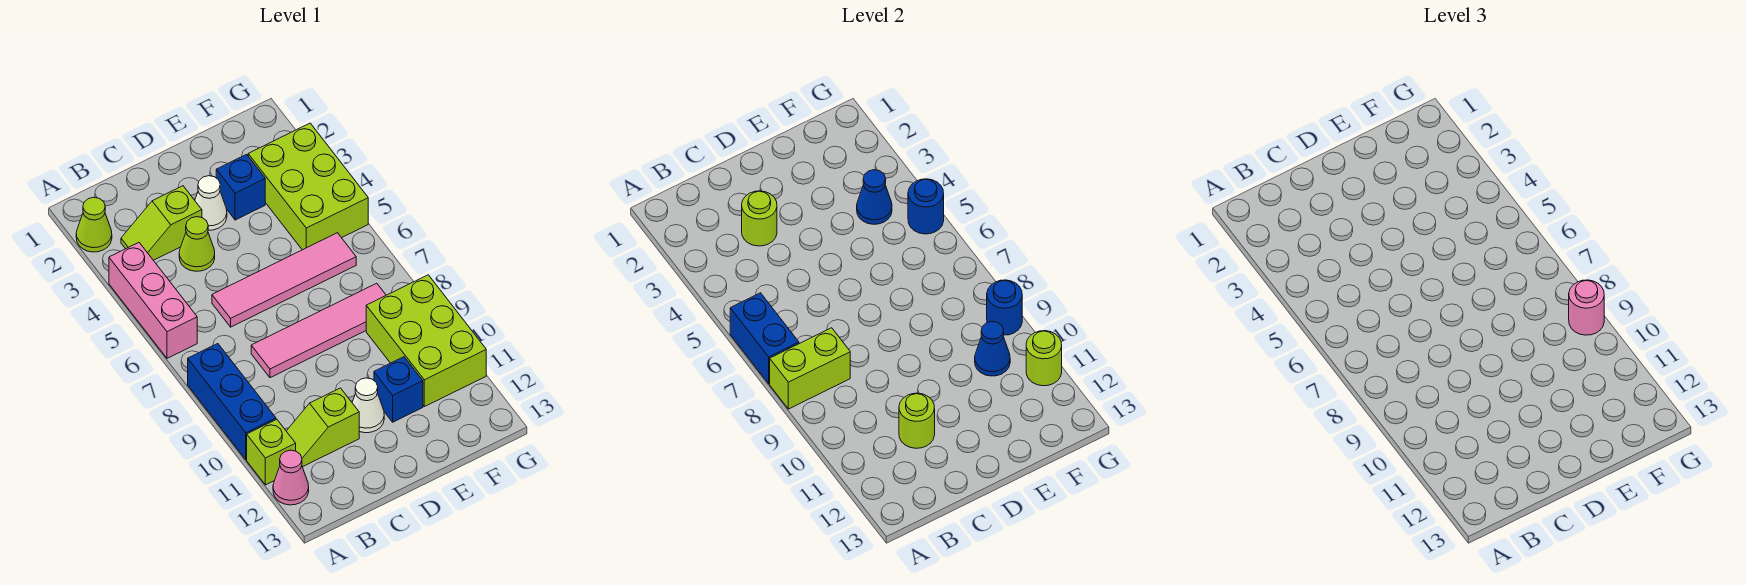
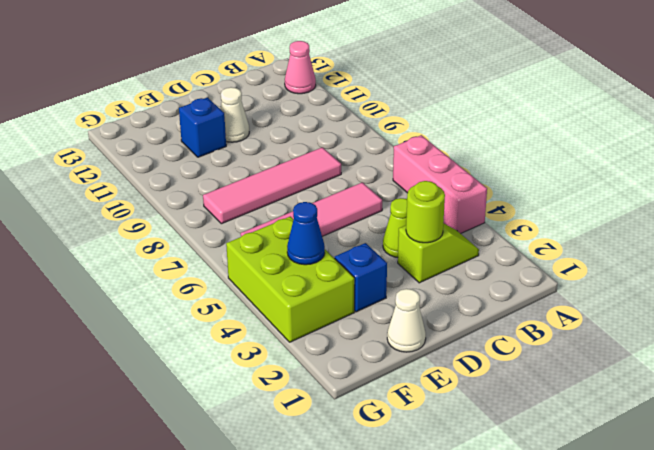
white cone E1 level 1 -> white cone D3 level 1
none -> lime cone A2 level 1
none -> blue brick A8:A10 level 1
none -> lime brick A11 level 1

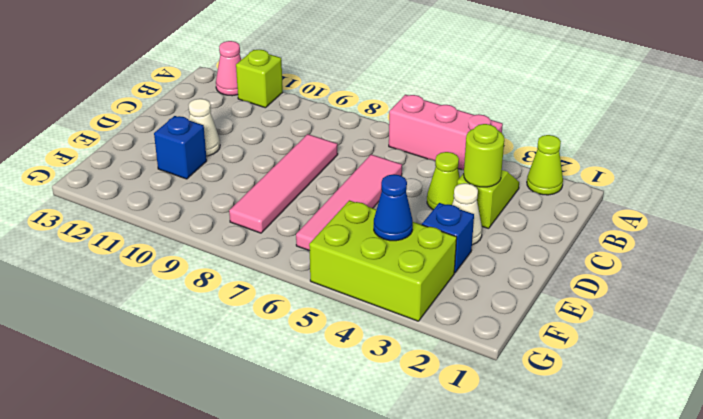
none -> blue brick A8:A10 level 1
none -> lime slope B11:C11 level 1 top C
none -> lime brick F9:G11 level 1

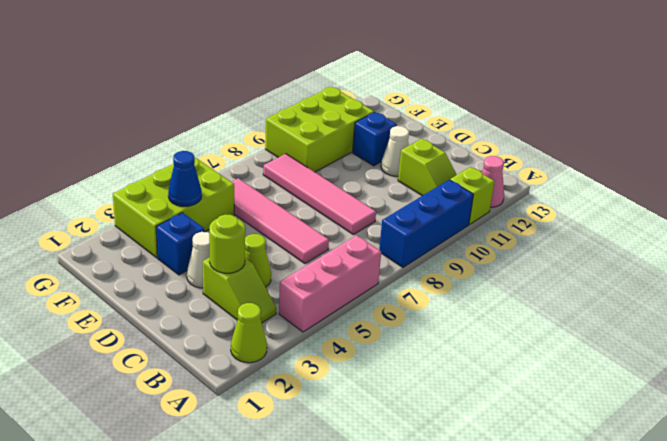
none -> blue brick A6:A7 level 2
none -> lime brick A8:B8 level 2
none -> lime round brick C11 level 2

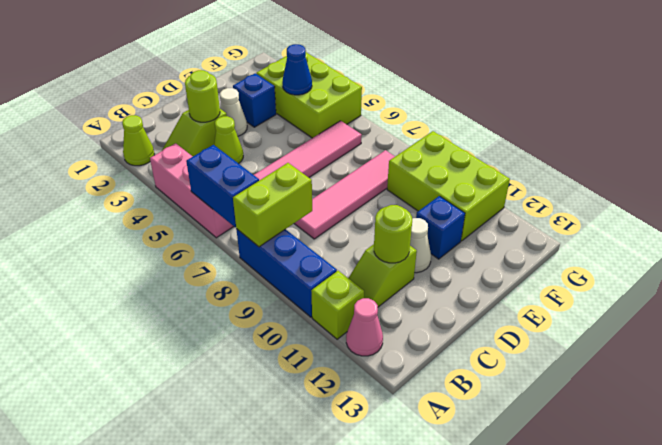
none -> blue cone F10 level 2
none -> blue round brick G5 level 2
none -> blue round brick G9 level 2

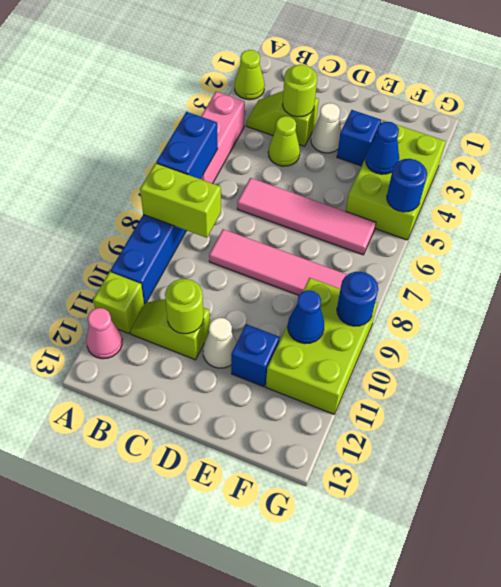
none -> lime round brick G11 level 2
none -> pink round brick G9 level 3

